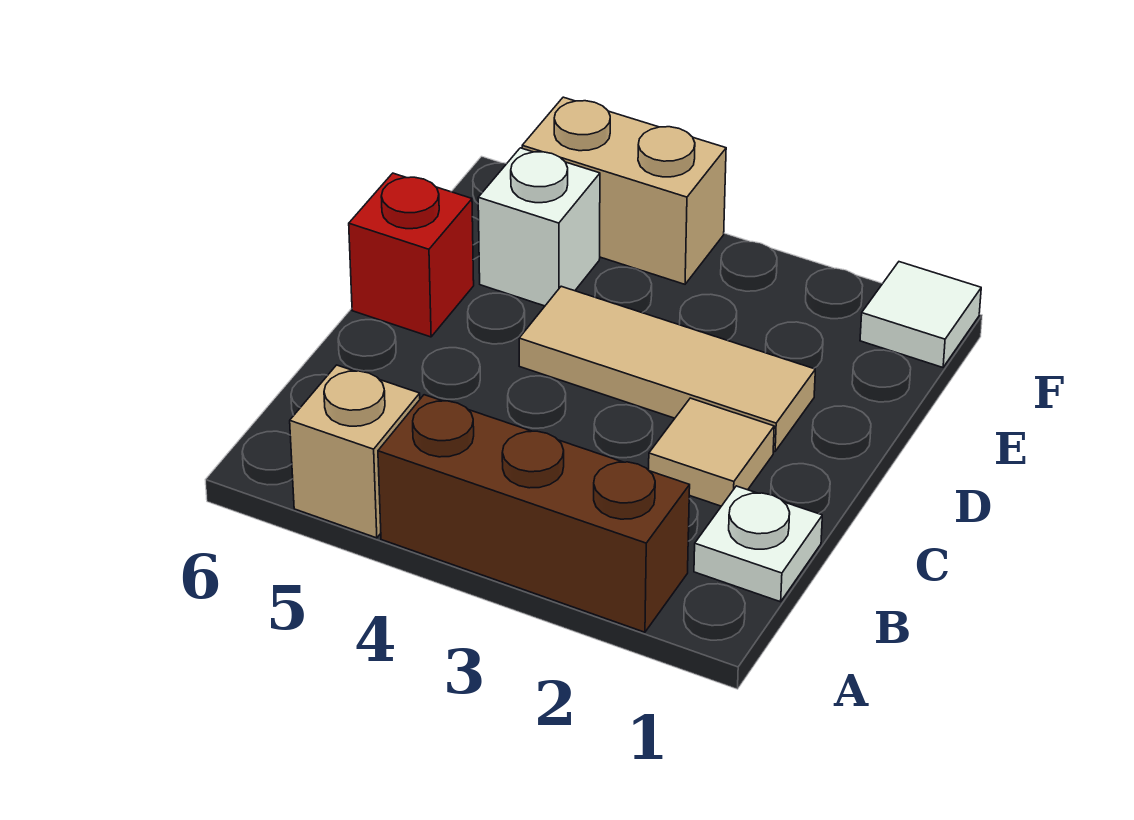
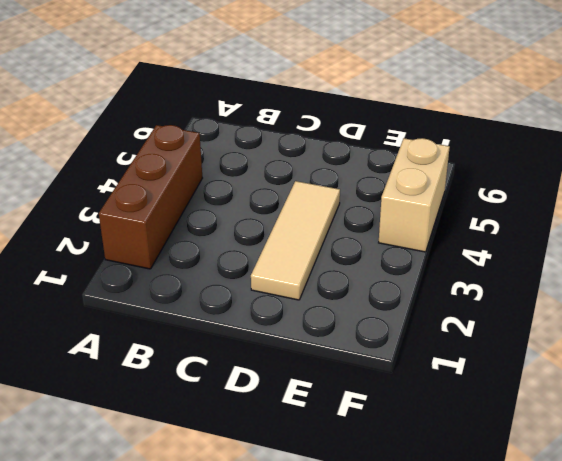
none -> tan brick A5 level 1
none -> white plate B1 level 1

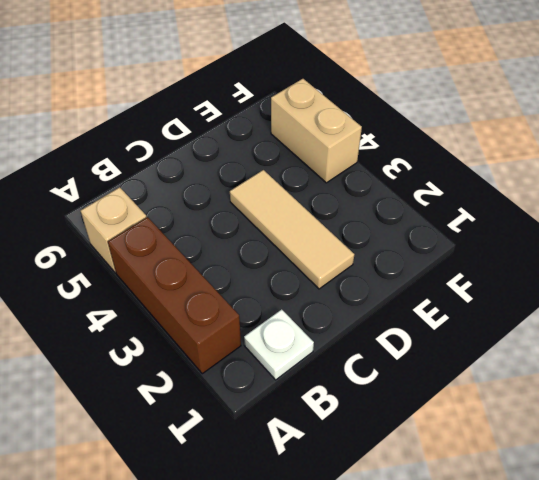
none -> tan tile C2 level 1
none -> red brick D6 level 1

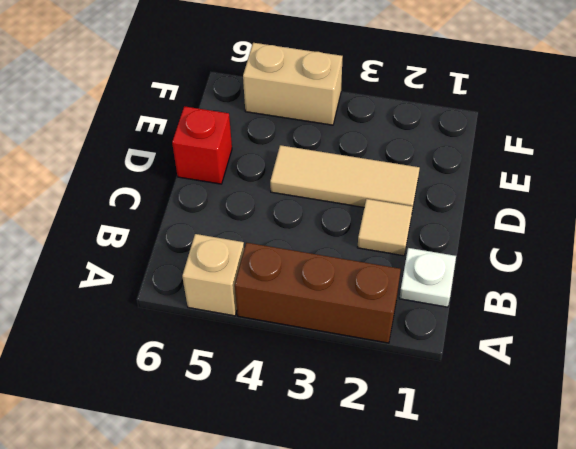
none -> white brick E5 level 1
none -> white tile F1 level 1

